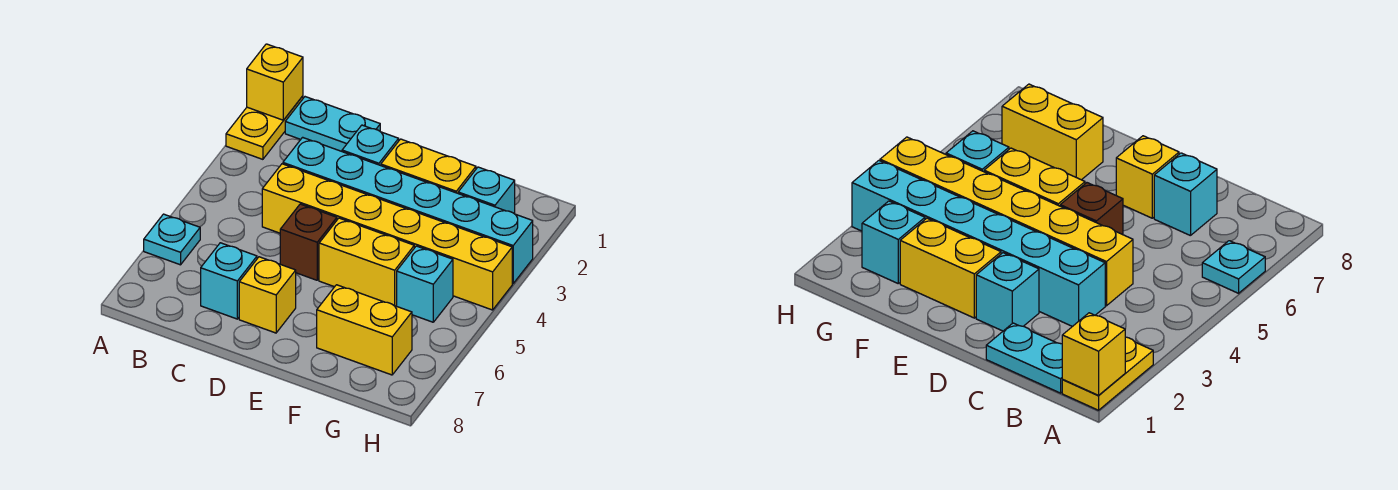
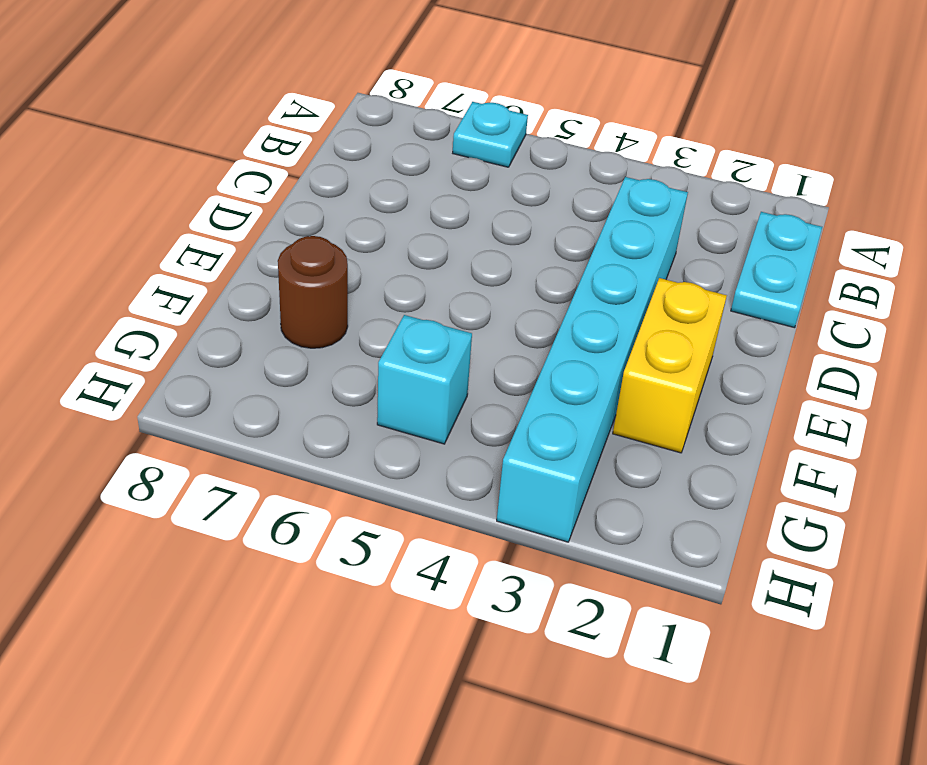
brown round brick F7 level 1 -> yellow brick F7:G7 level 1
none -> yellow plate A1:A2 level 1
none -> yellow brick C4:H4 level 1
none -> cyan brick C7 level 1

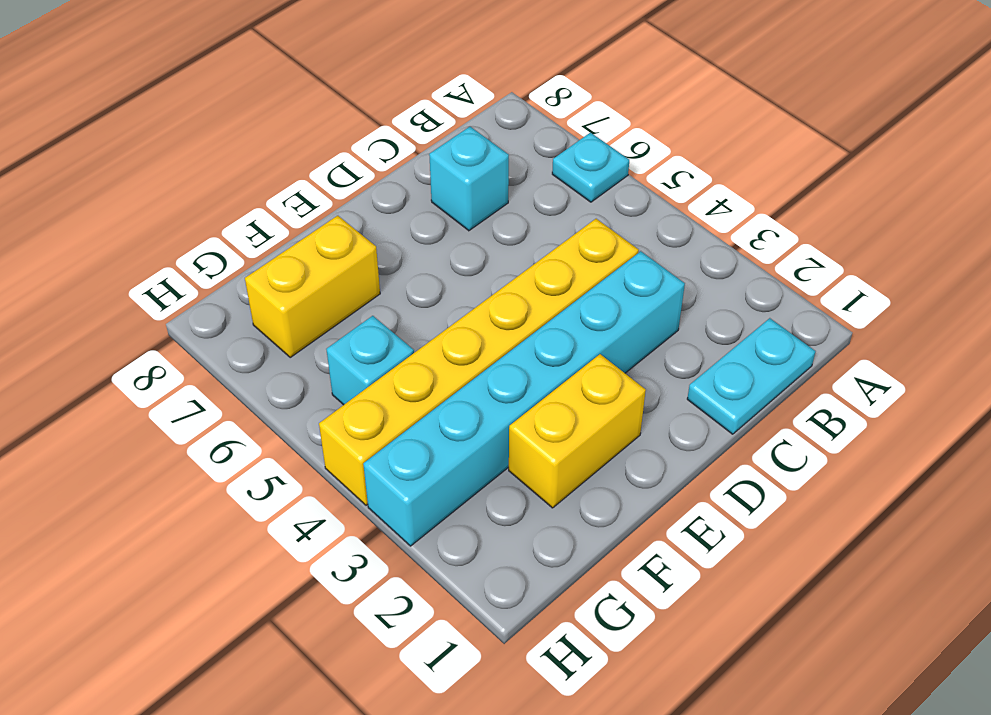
none -> yellow plate A1:A2 level 1
none -> cyan brick D2 level 1
none -> brown brick D5 level 1

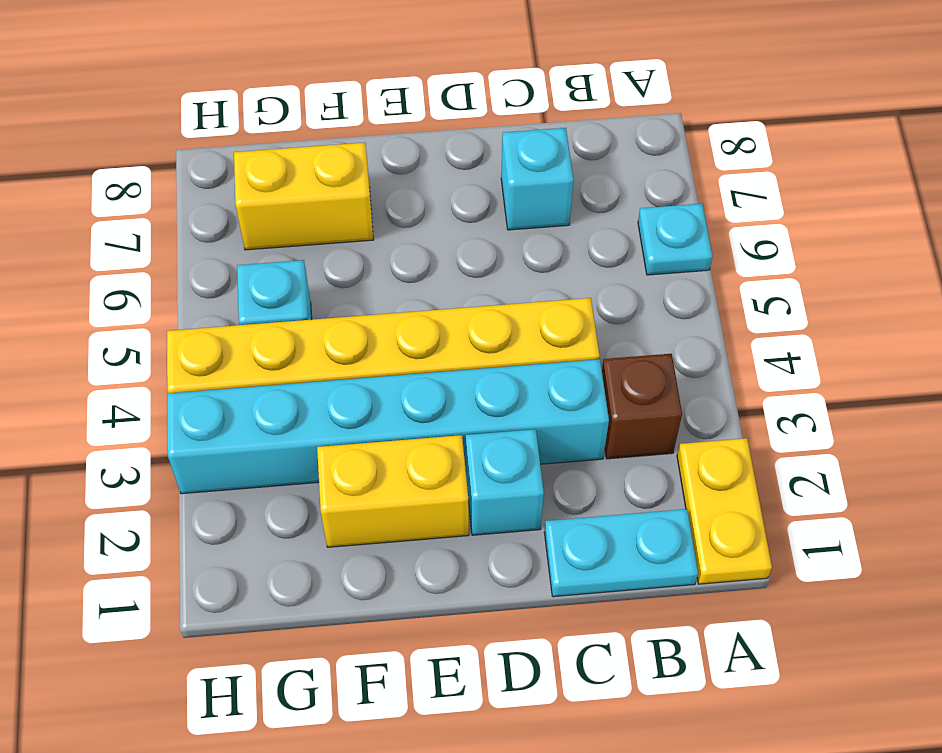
brown brick B3 level 1 -> brown brick D5 level 1
none -> yellow brick D7 level 1
none -> yellow brick E5:F5 level 1
none -> cyan brick G2 level 1

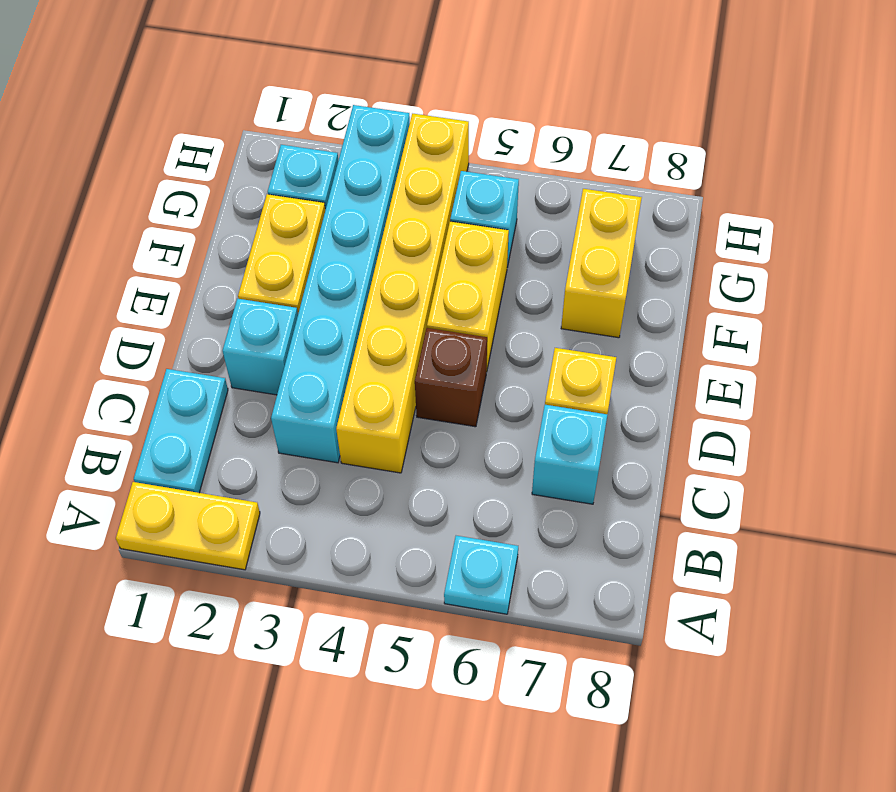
none -> yellow brick A1 level 2

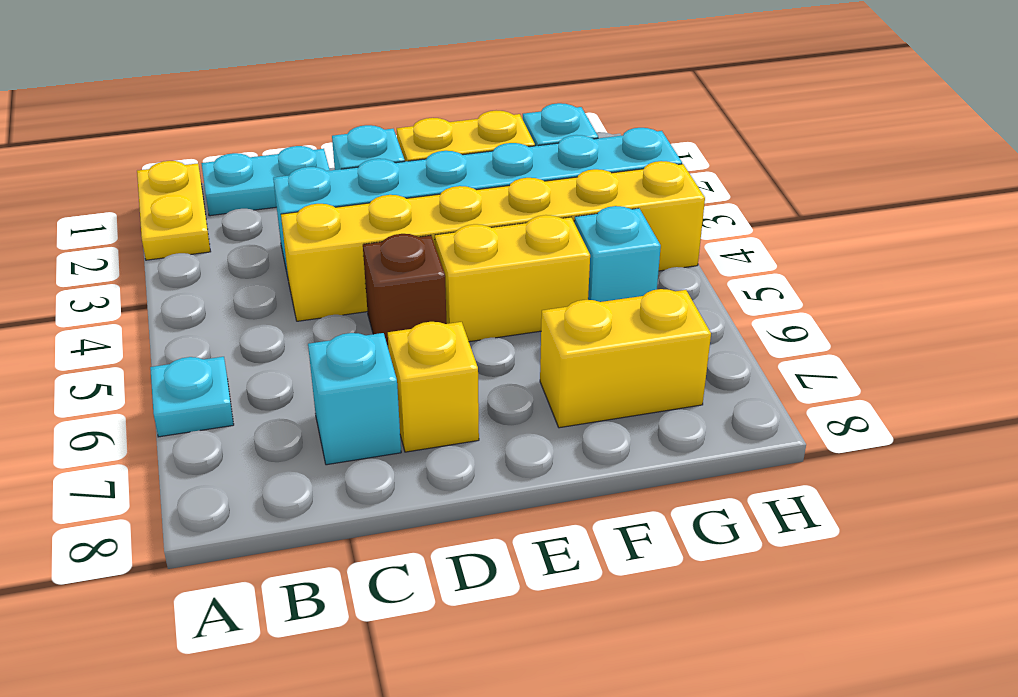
none -> yellow brick A1 level 2

